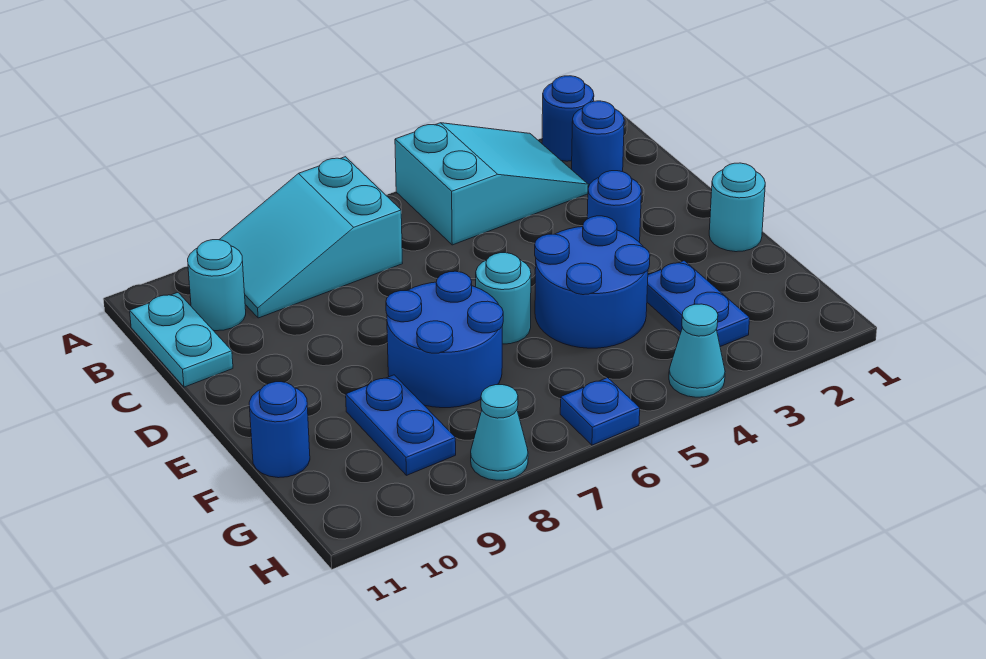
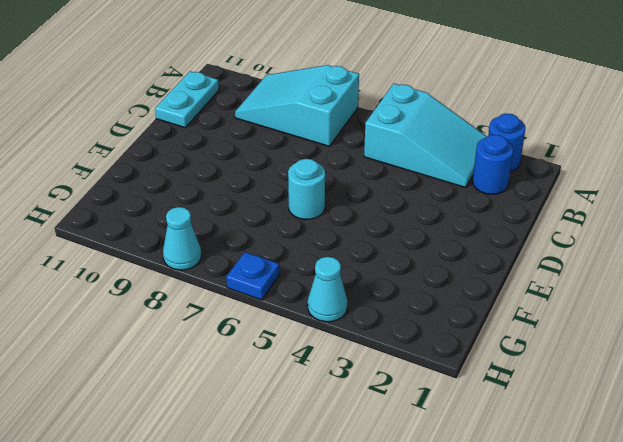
none -> cyan round brick B10 level 1
none -> blue round brick D3 level 1
none -> cyan round brick E1 level 1

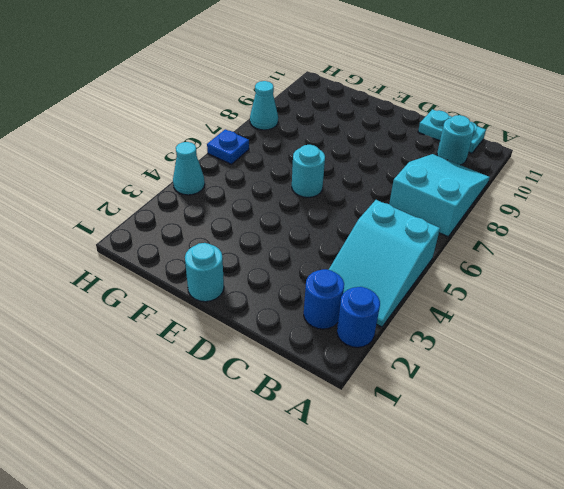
none -> blue round brick D3 level 1
none -> blue round brick E4:F5 level 1
none -> blue round brick E7:F8 level 1

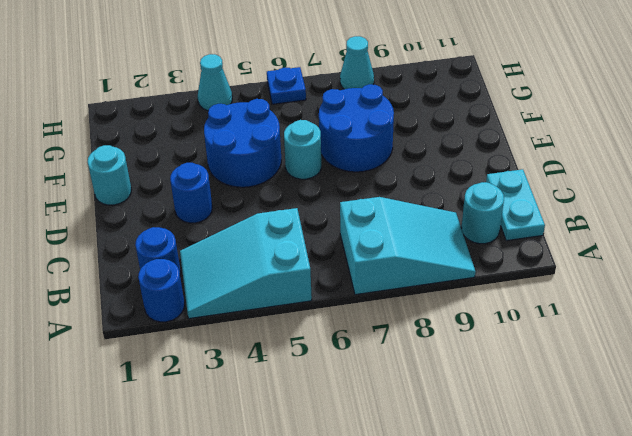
none -> blue plate F3:G3 level 1
none -> blue plate F9:G9 level 1
none -> blue round brick F11 level 1

